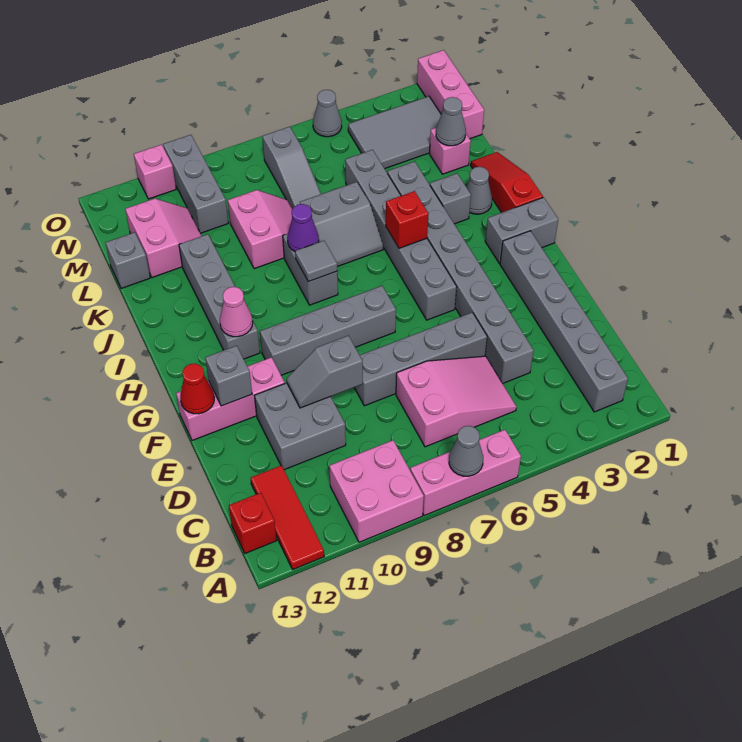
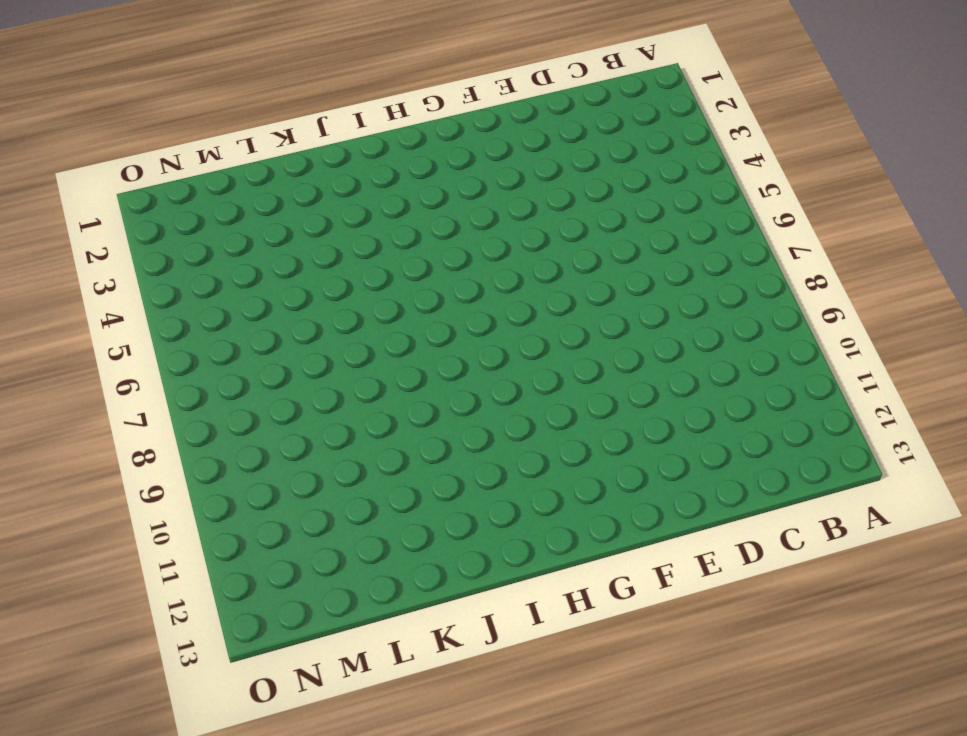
none -> pink brick A6:A8 level 1
none -> pink brick A9:B10 level 1
none -> red tile A12:C12 level 1
none -> grey brick B2:G2 level 1

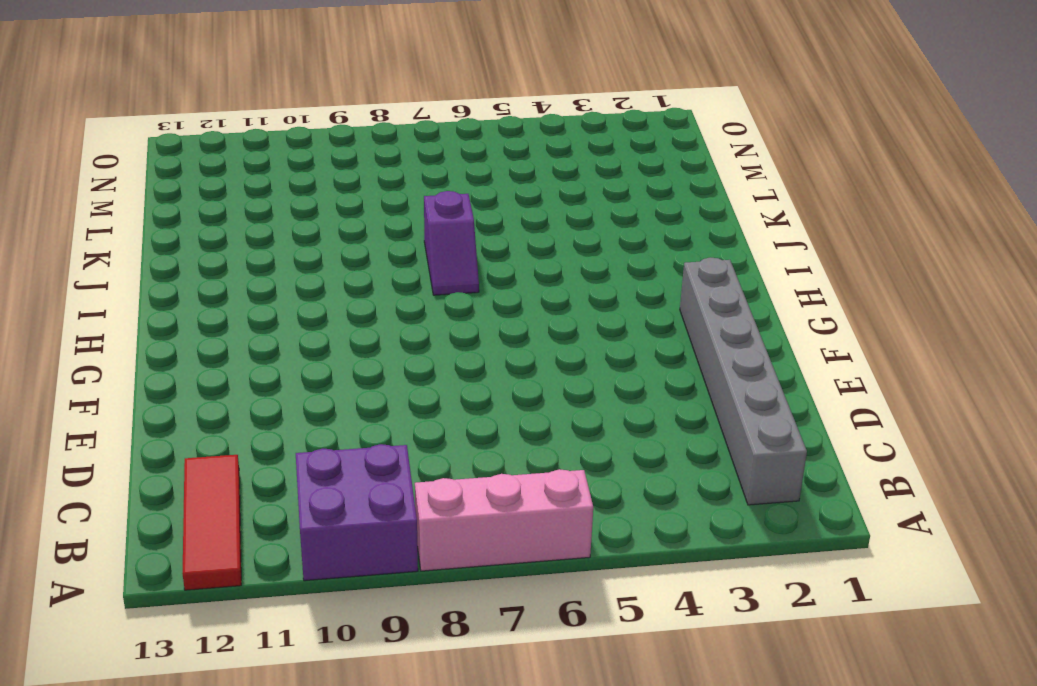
purple brick A9:B10 level 1 -> pink brick A9:B10 level 1
purple slope I7:J7 level 1 top J -> grey slope J6:K7 level 1 top K
none -> red brick B13 level 1
none -> pink slope C5:D7 level 1 top 7
none -> grey brick D4:K4 level 1
none -> grey brick D10:E11 level 1

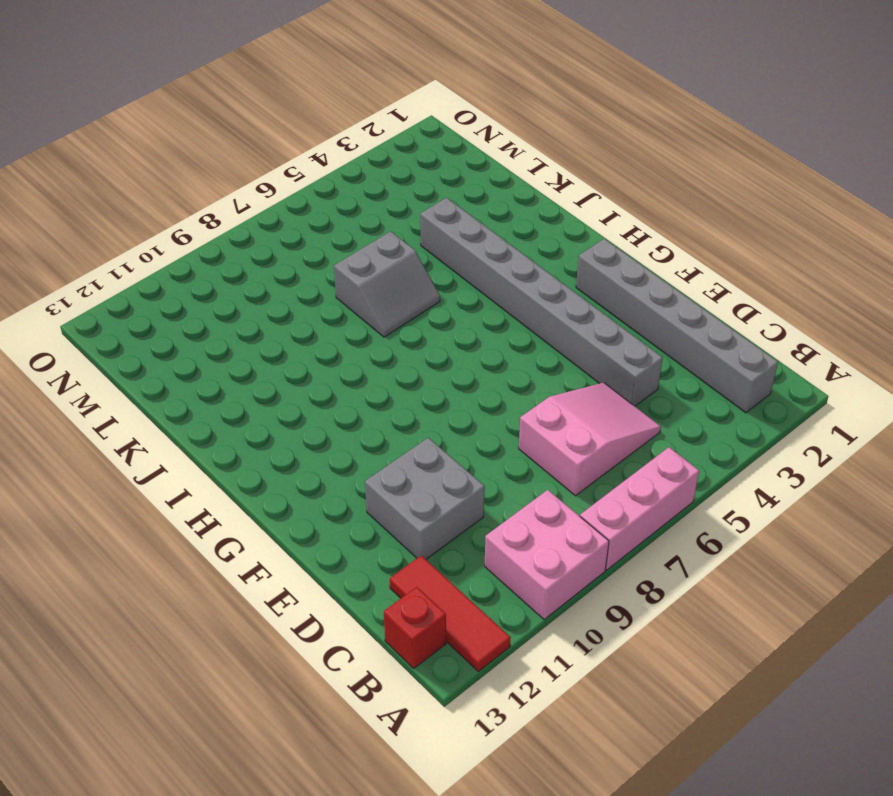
none -> grey brick E5:E8 level 1
none -> pink brick F11:F13 level 1
none -> grey brick G5:L5 level 1
none -> grey brick G7:G10 level 1

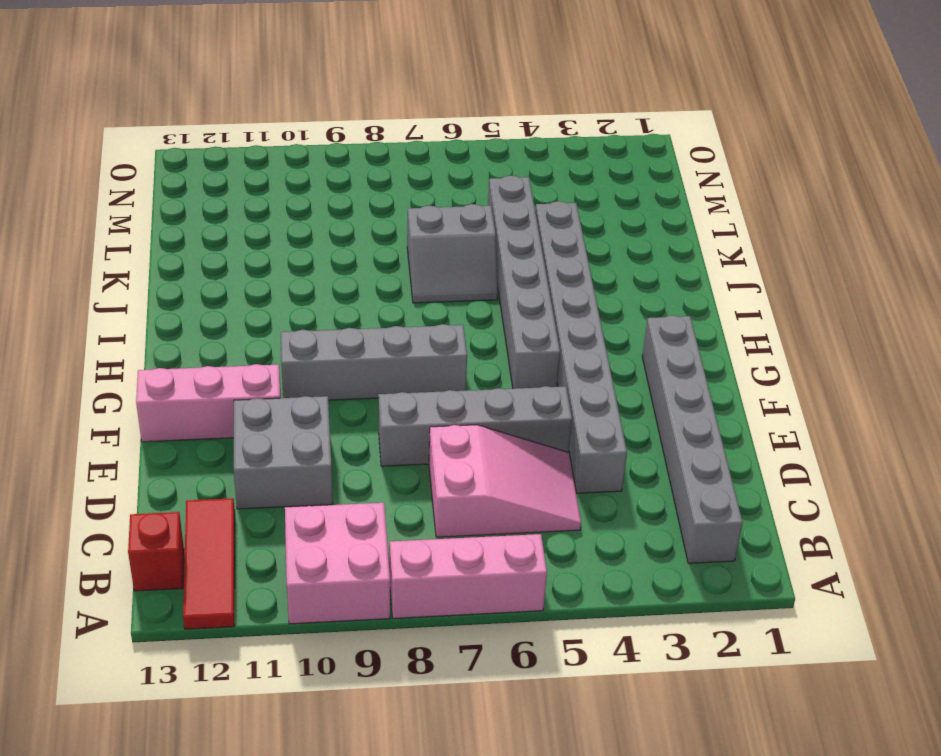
none -> grey brick H1:H2 level 1
none -> grey brick H11:K11 level 1
none -> red slope I1:K1 level 1 top I
none -> grey brick I8:J8 level 1

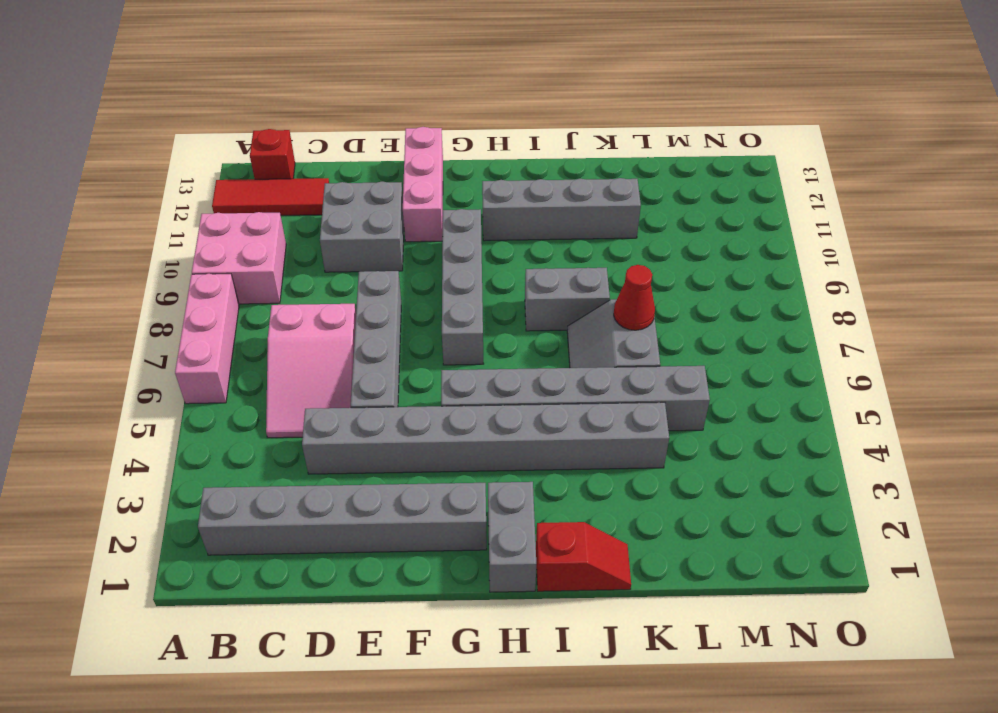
red slope I1:J1 level 1 top I -> red slope I1:K1 level 1 top I
red cone K7 level 2 -> red cone F13 level 2
none -> grey cone J2 level 1
none -> grey brick J3 level 1
none -> pink slope K8:L9 level 1 top 9
none -> pink brick L2 level 1

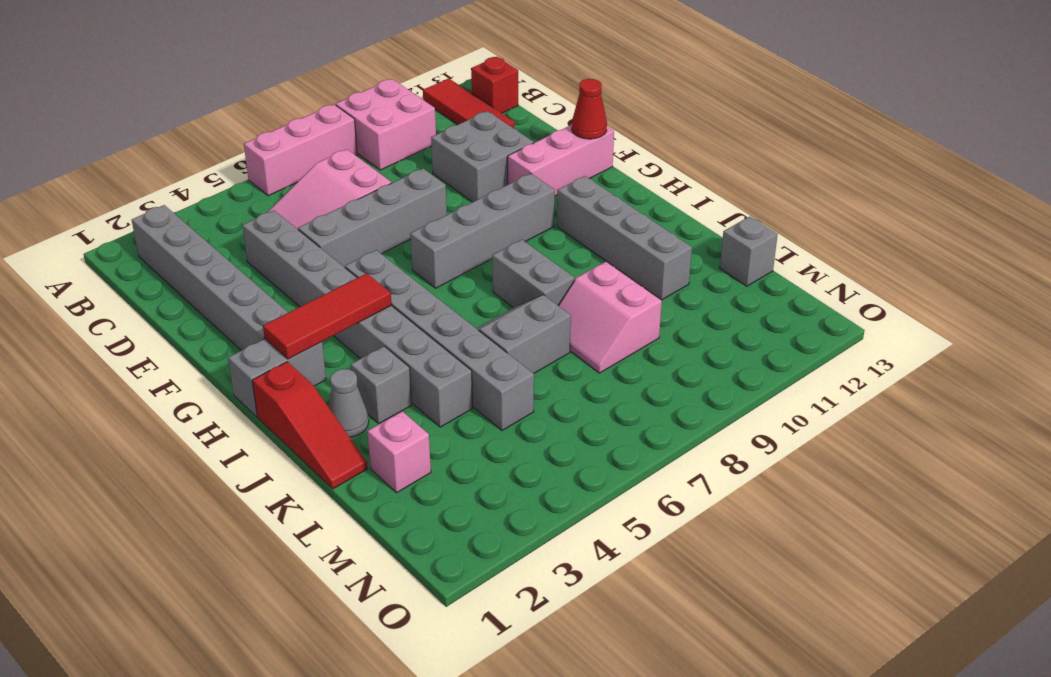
red tile H2:H4 level 2 -> none
none -> grey slope L7:N7 level 1 top N
none -> pink slope L11:M12 level 1 top 12
none -> pink brick M1:O1 level 1
none -> grey tile M2:N4 level 1

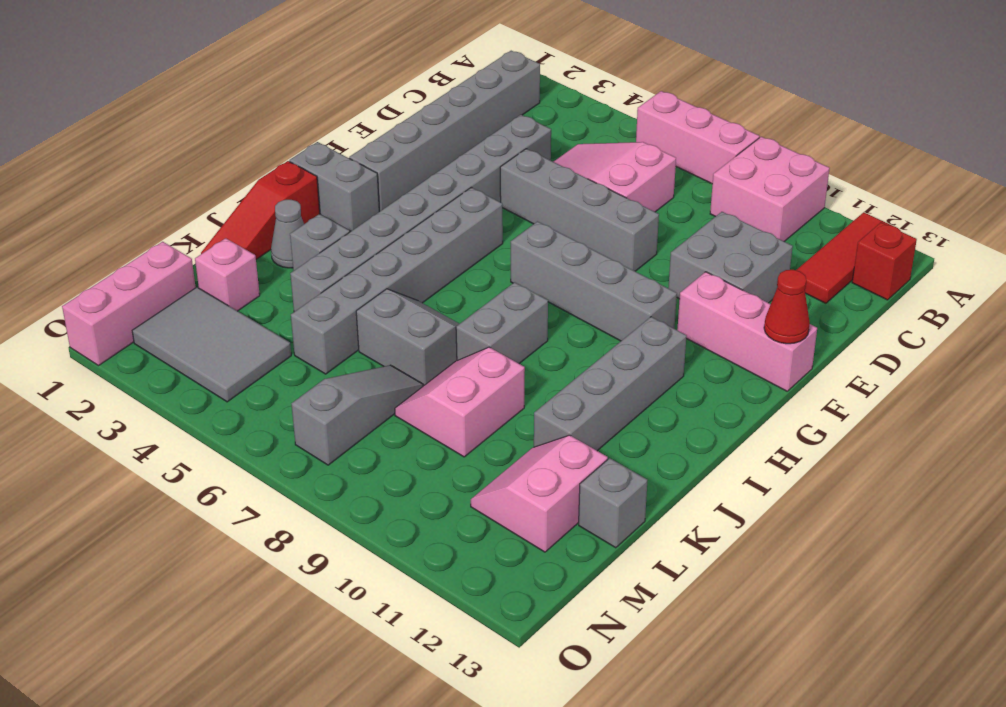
none -> grey brick M10:O10 level 1
none -> grey cone O5 level 1
none -> pink brick O11 level 1
none -> grey cone A7 level 2

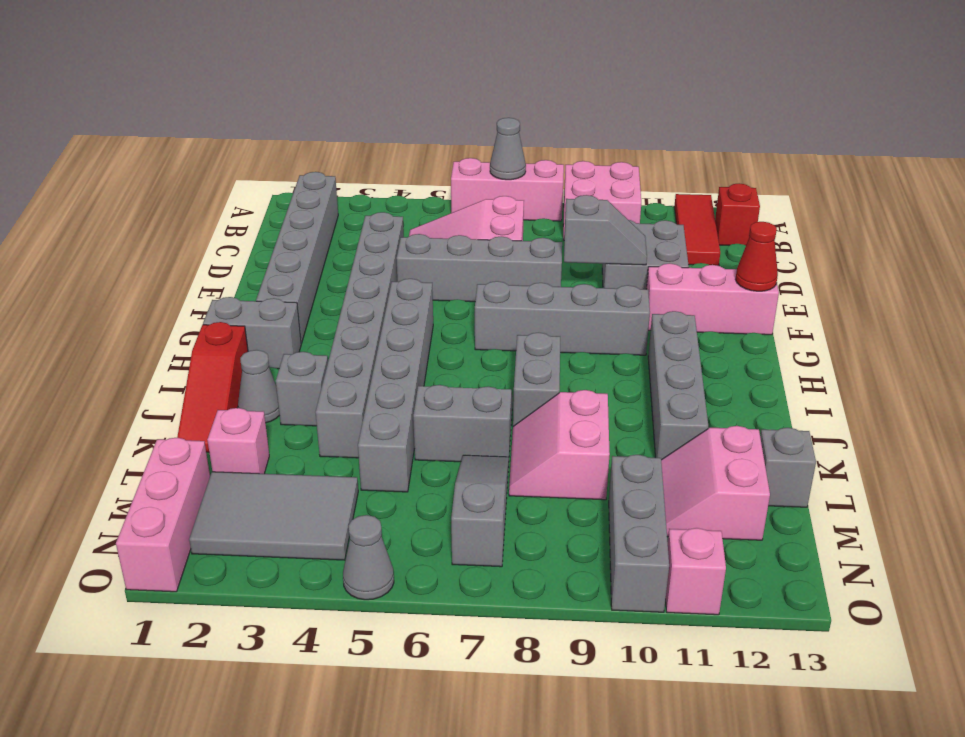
none -> grey brick F12 level 2
none -> pink cone H11 level 2
none -> red brick I5 level 2
none -> grey tile I8 level 2

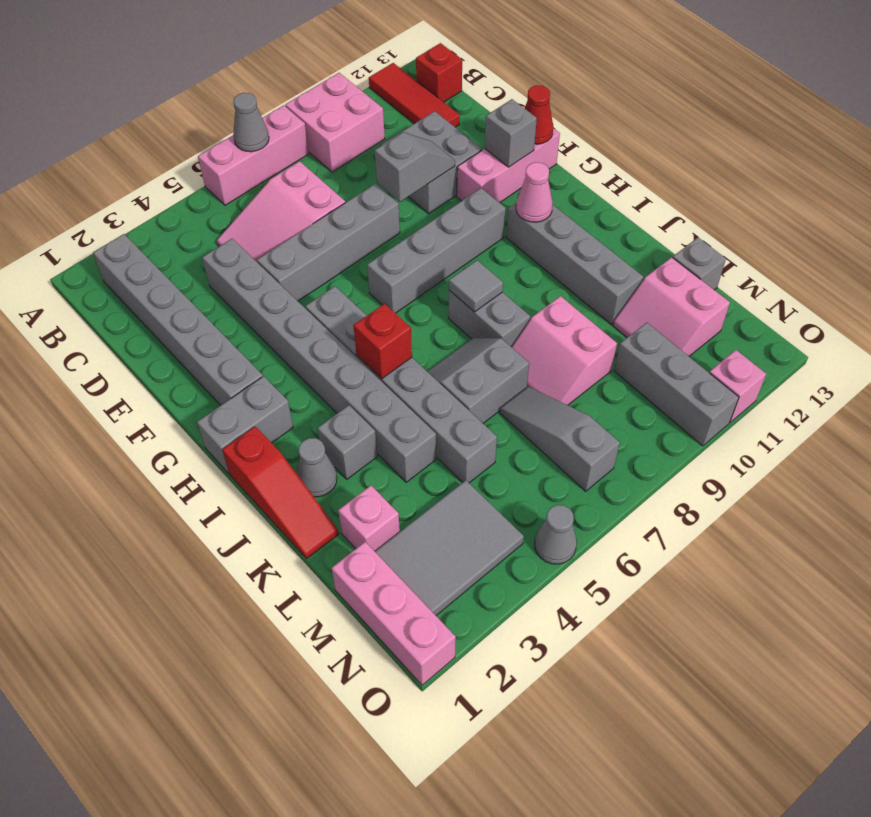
none -> purple cone J8 level 2
none -> grey cone L2 level 2

